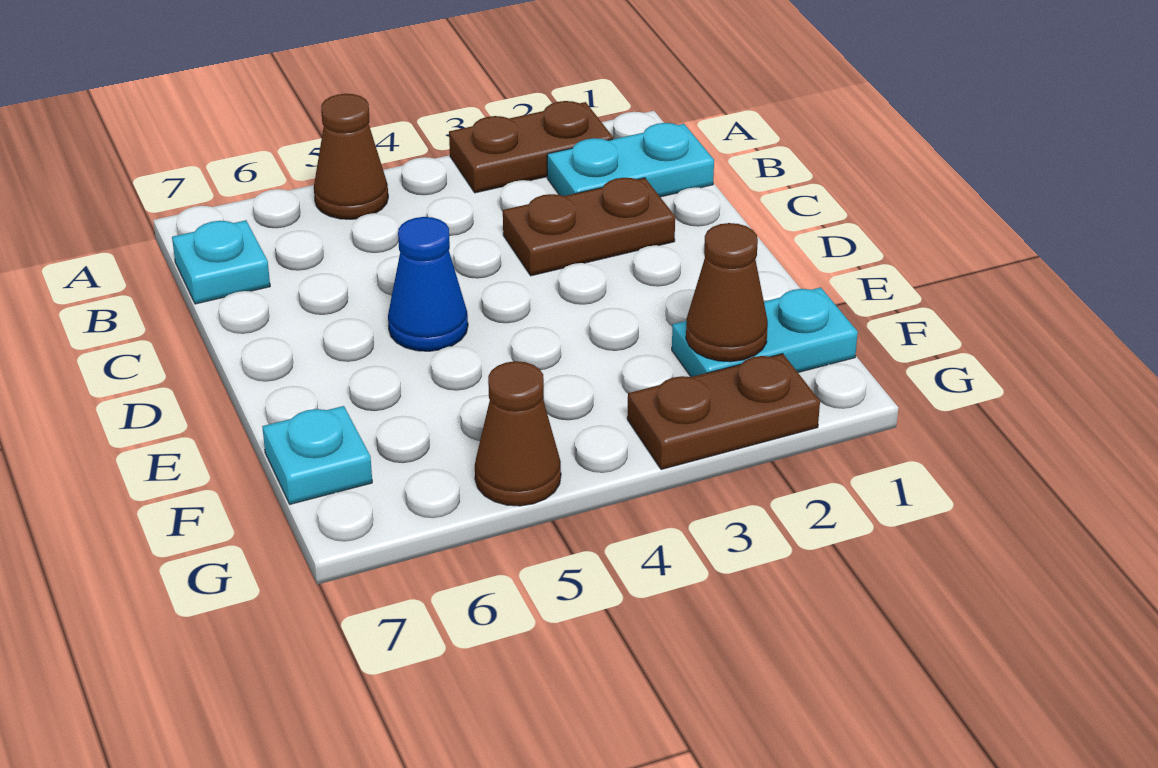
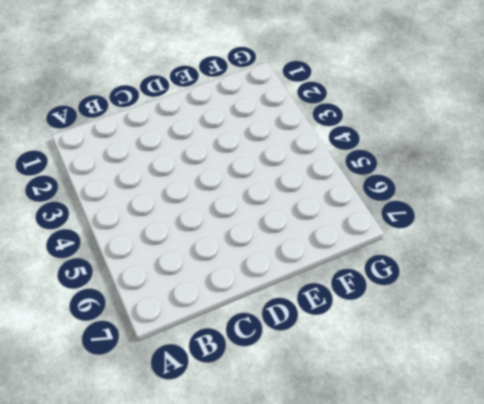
none -> brown plate A2:A3 level 1
none -> brown cone A5 level 1

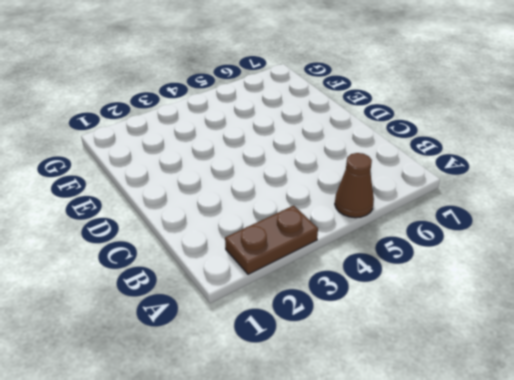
none -> cyan plate B1:B2 level 1
none -> cyan plate B7 level 1

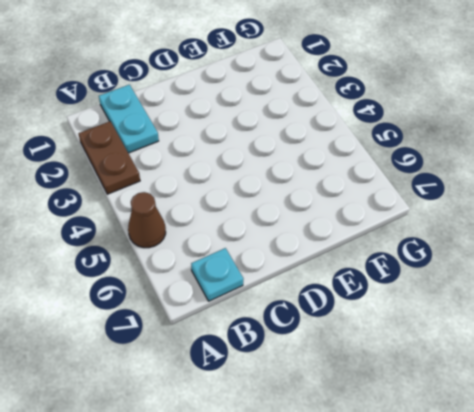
none -> brown plate C2:C3 level 1
none -> blue cone D5 level 1

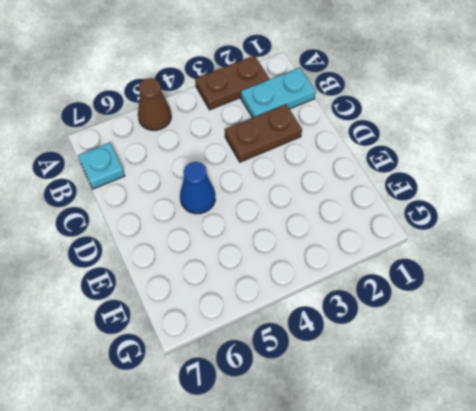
none -> cyan plate F1:F2 level 1
none -> cyan plate F7 level 1

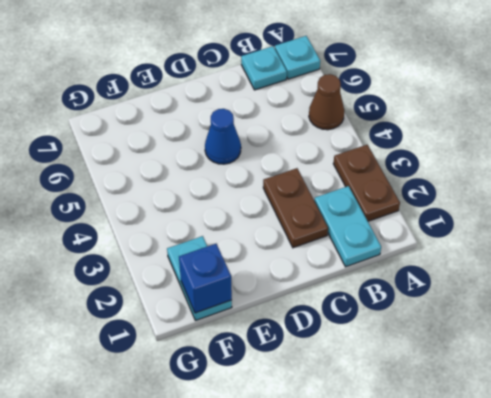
cyan plate A7 level 1 -> cyan plate F7 level 1
blue brick F1 level 2 -> none
none -> brown plate G2:G3 level 1
none -> brown cone G5 level 1

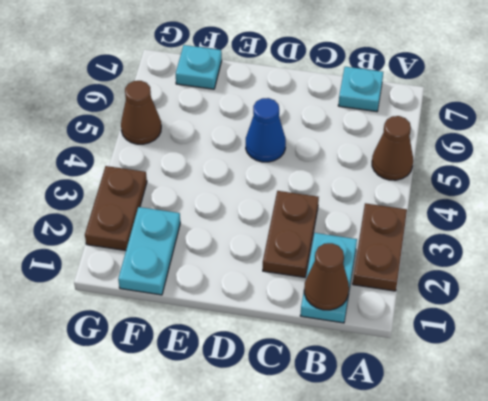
brown cone B1 level 2 -> brown cone F2 level 2

